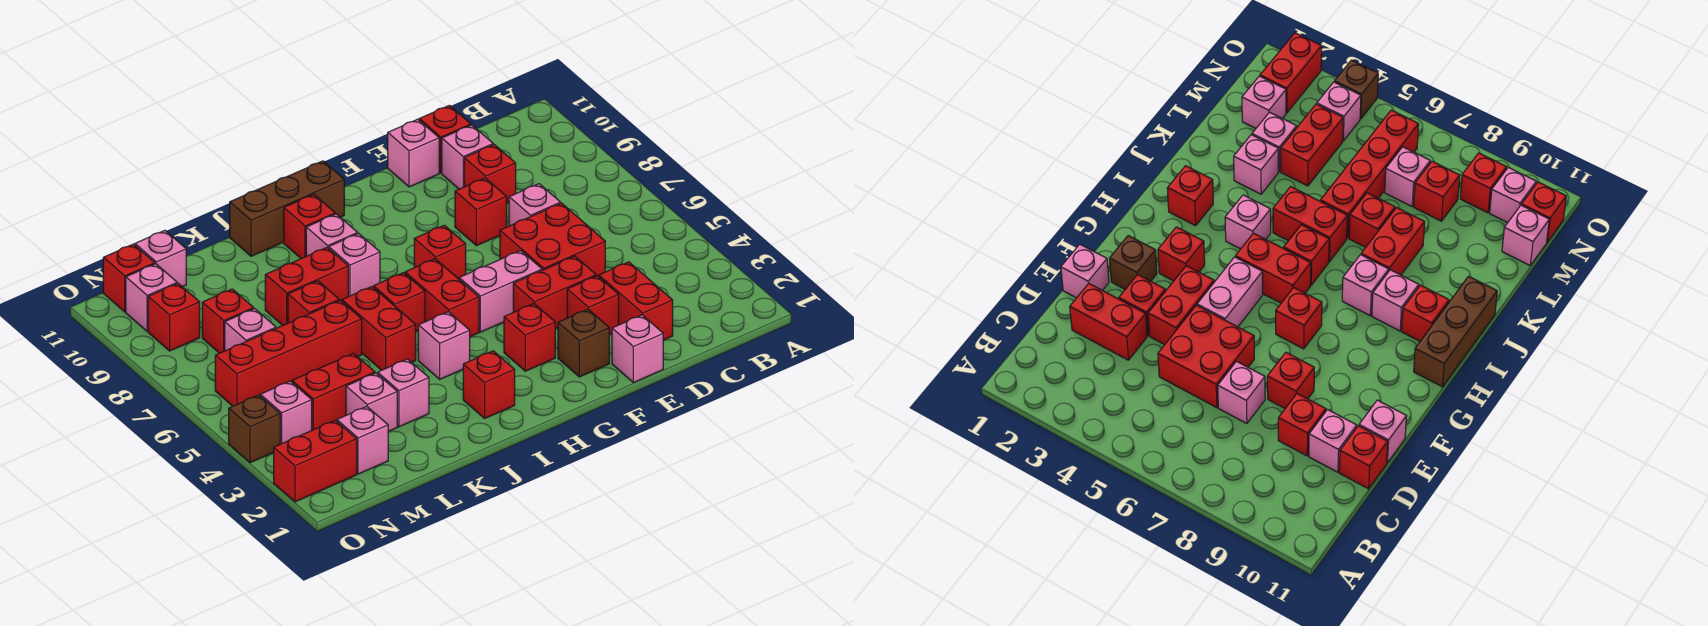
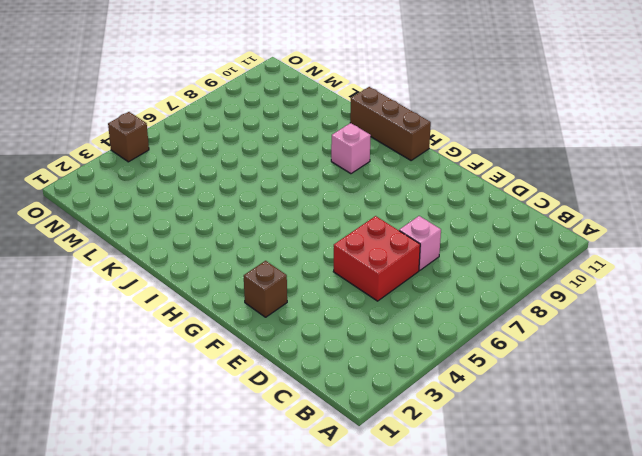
none -> red brick D2:D3 level 1
none -> red brick D9 level 1
none -> pink brick D10 level 1
none -> red brick D11 level 1

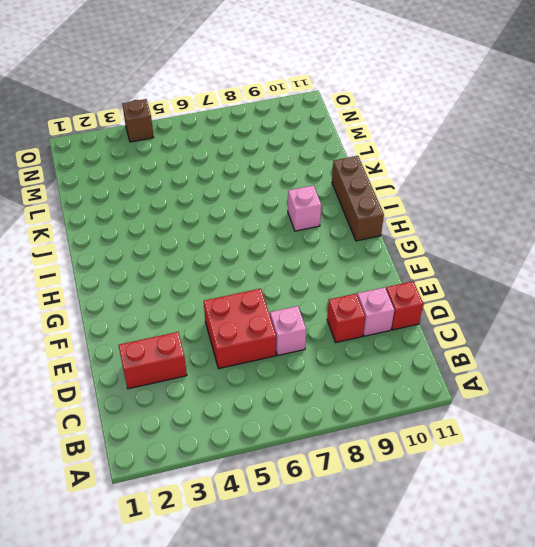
none -> pink brick E1 level 1
none -> red brick E3 level 1
none -> red brick E4:F4 level 1
none -> red brick E8 level 1

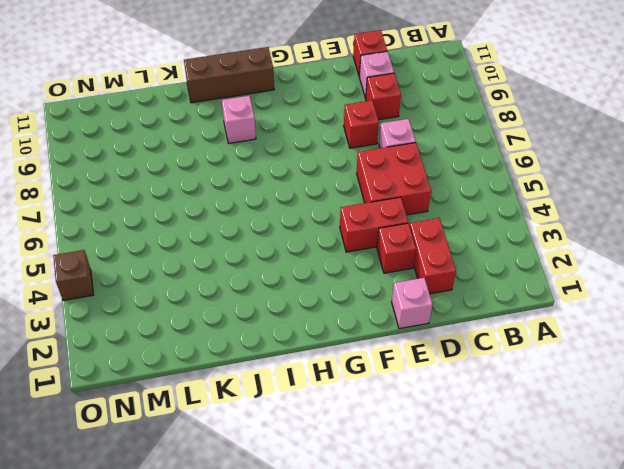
none -> pink brick E11 level 1
none -> brown brick F2 level 1
none -> pink brick F5:G5 level 1
none -> red brick G3 level 1

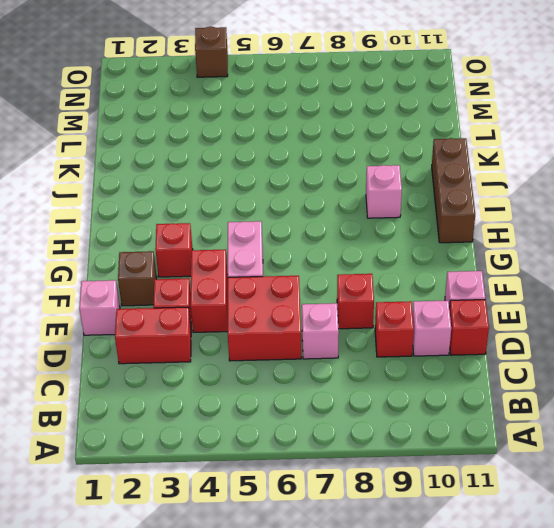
none -> red brick G7 level 1
none -> red brick H5:H6 level 1
none -> red brick I2 level 1
none -> pink brick I4 level 1

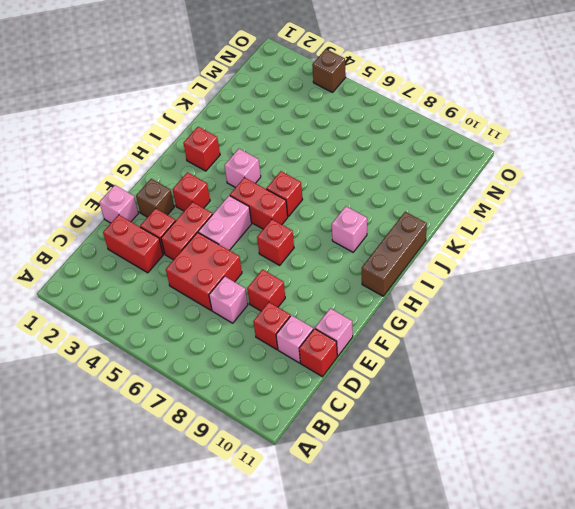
none -> pink brick I8 level 1
none -> red brick I10 level 1
none -> red brick J5:J6 level 1
none -> red brick J8:K8 level 1

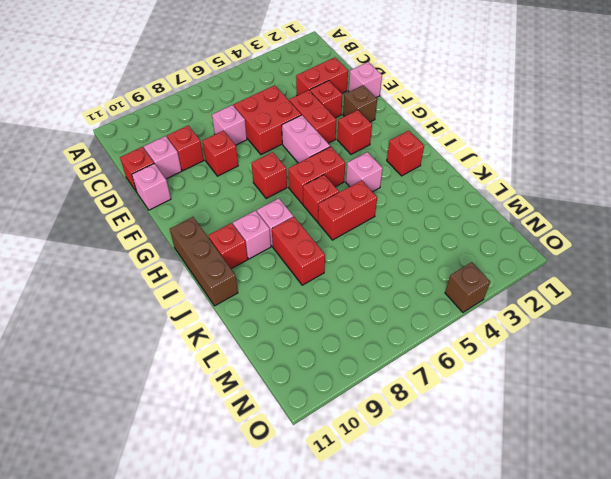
none -> pink brick K3 level 1
none -> red brick K6:N6 level 1
none -> red brick K7 level 1
none -> pink brick L3 level 1

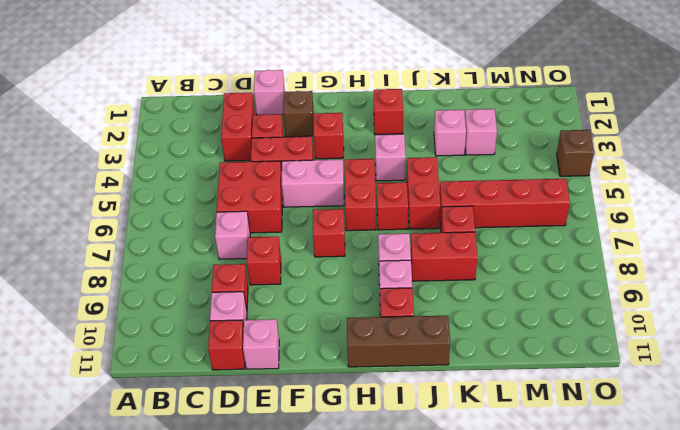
none -> red brick L4:M4 level 1
none -> pink brick M2 level 1
none -> pink brick M7 level 1
none -> red brick M8 level 1

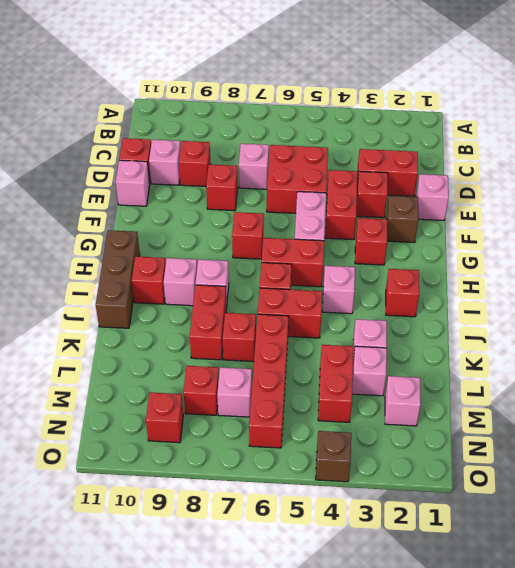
none -> pink brick M11 level 1
none -> red brick N2:O2 level 1
none -> pink brick N4 level 1
none -> pink brick N10 level 1

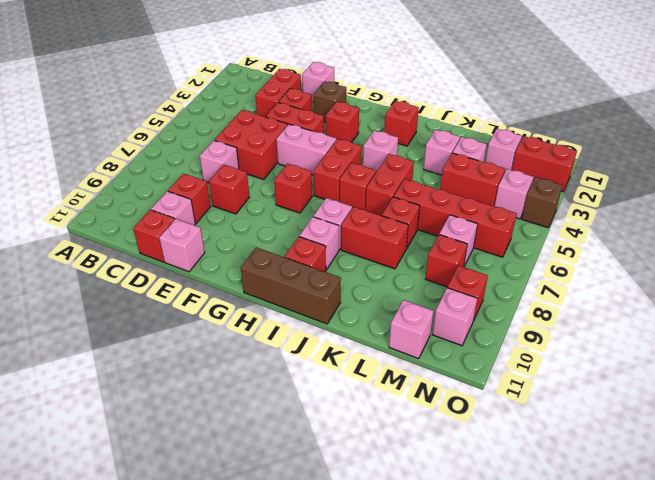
none -> red brick N11 level 1

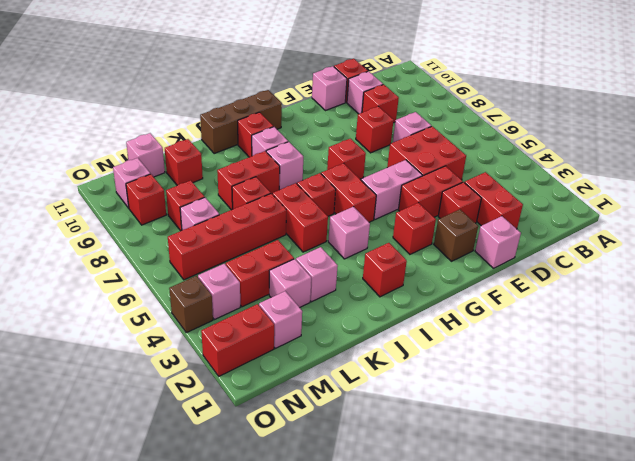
red brick L10 level 1 -> red brick N11 level 1

